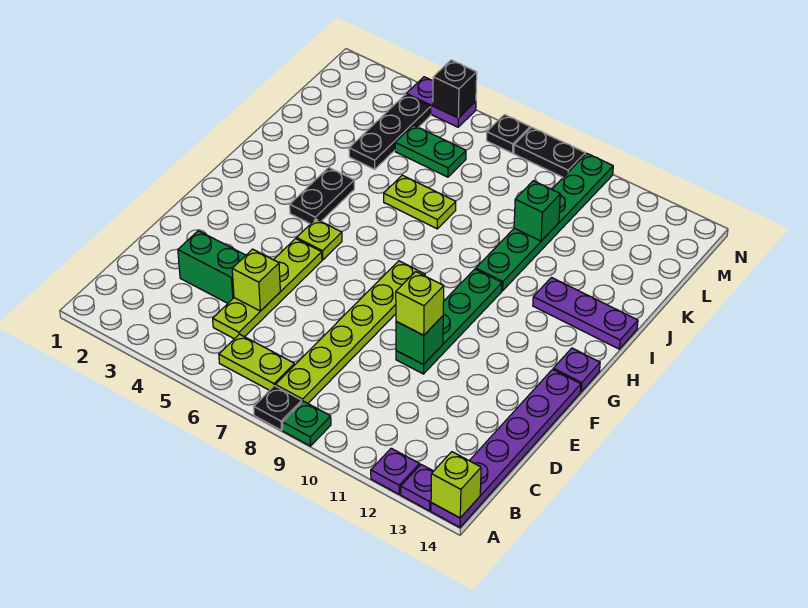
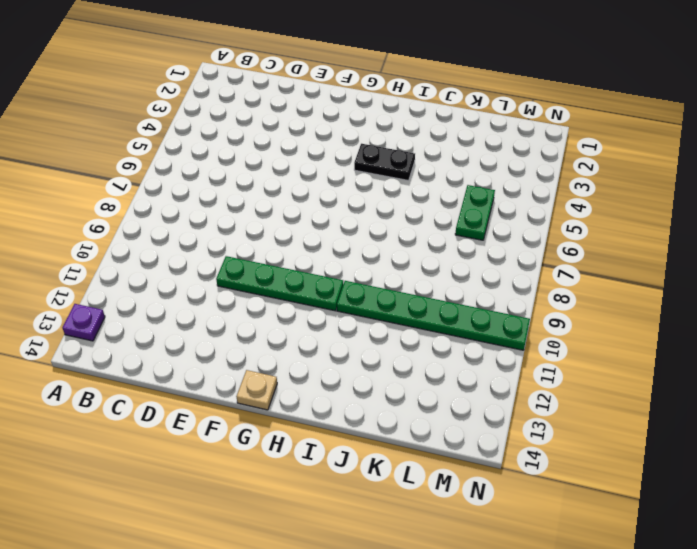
tan plate G14 level 1 -> purple plate G14 level 1
none -> black plate A8 level 1
none -> green plate A9 level 1
none -> purple plate A12 level 1

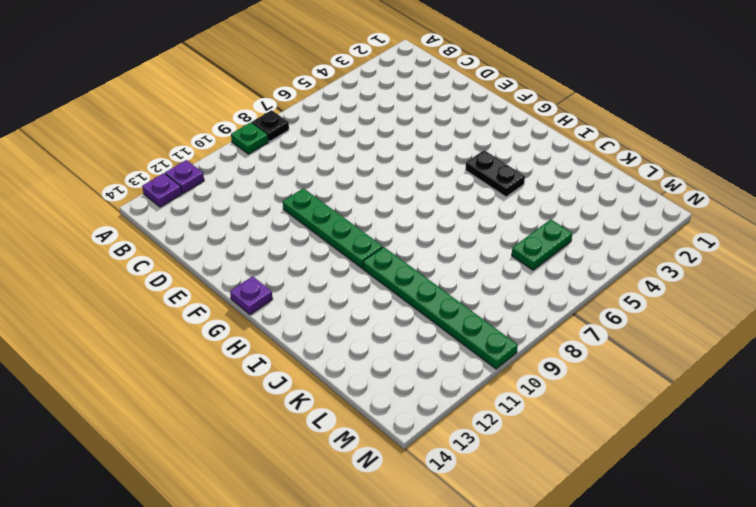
none -> purple plate A14:F14 level 1
none -> lime plate B6:B7 level 1
none -> lime plate B8:G8 level 1

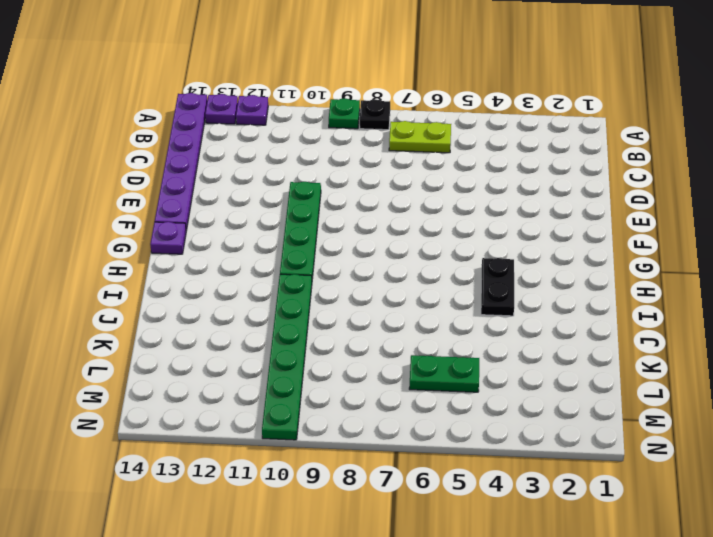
none -> lime plate B8:G8 level 1
none -> lime plate C5:F5 level 1
none -> green brick D3:D4 level 1

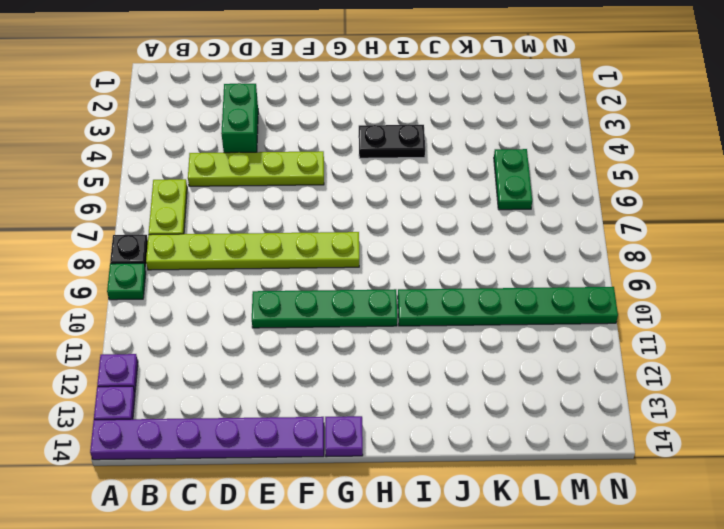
none -> lime plate G5 level 1
none -> purple plate I12:I14 level 1
none -> lime plate J6:J7 level 1

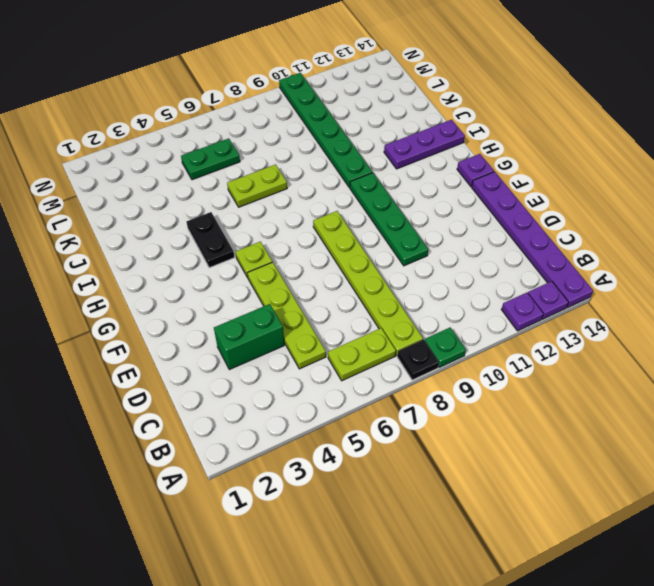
none -> black plate K4:M4 level 1
none -> purple plate N4:N5 level 1
none -> black plate N7 level 1

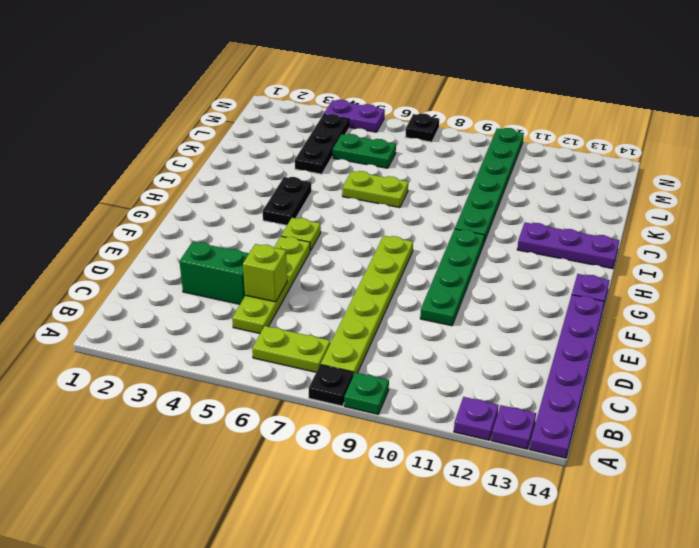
none -> black plate N8:N9 level 1
none -> lime brick A14 level 2
none -> green brick E10 level 2

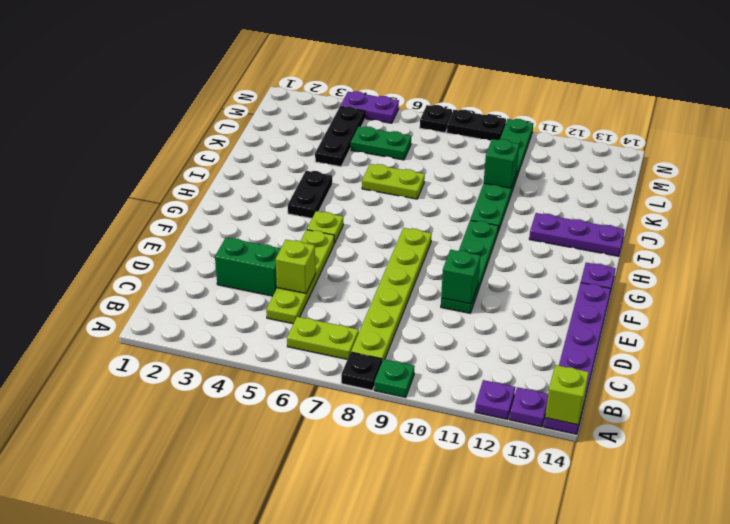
none -> black brick N5 level 2
none -> lime brick E10 level 3

